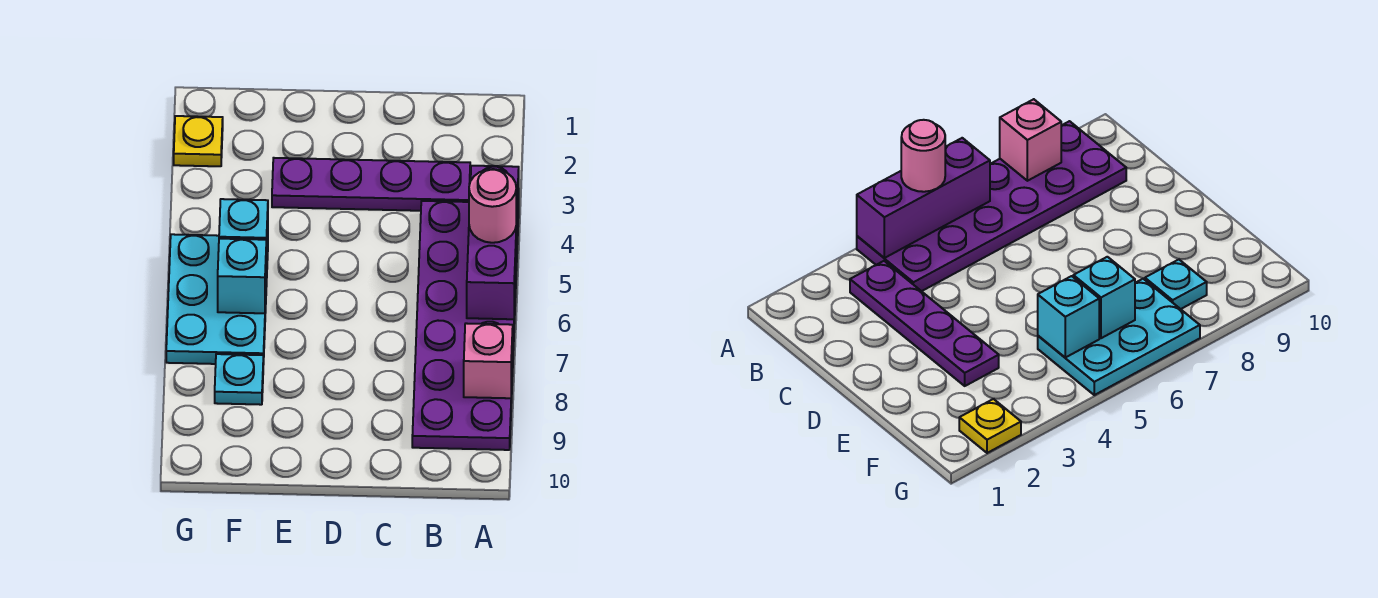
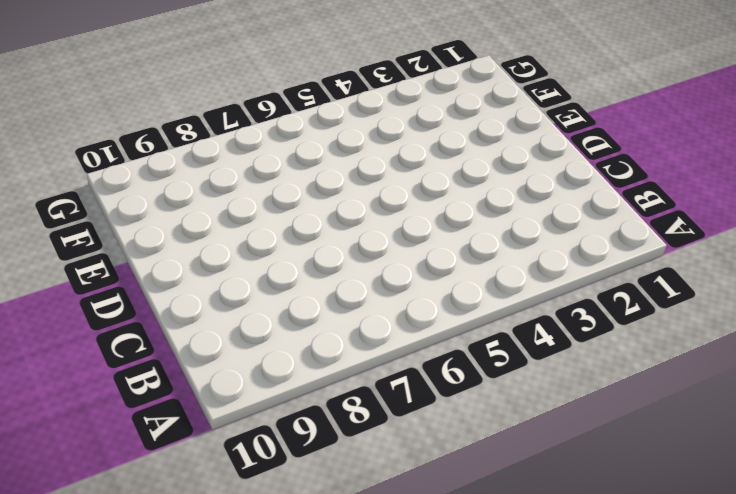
none -> purple plate A4:B9 level 1
none -> purple plate B3:E3 level 1

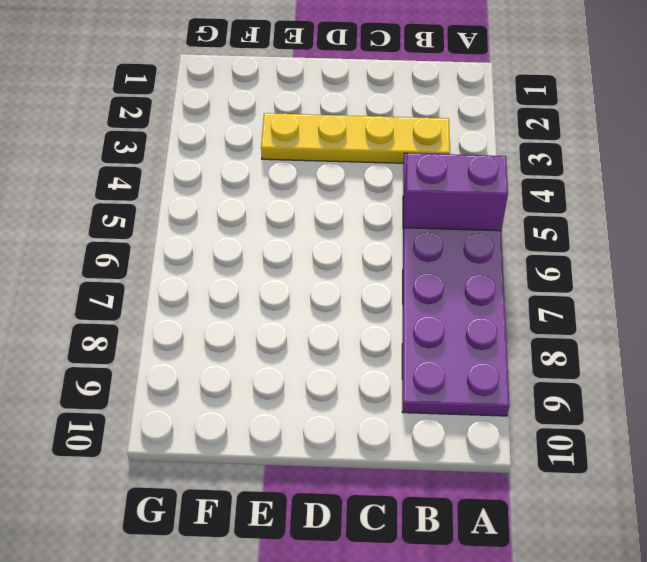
purple brick A5:B5 level 2 -> purple brick A4:A6 level 2
yellow plate B3:E3 level 1 -> purple plate B3:E3 level 1
none -> cyan plate F5:G7 level 1
none -> cyan plate F8 level 1

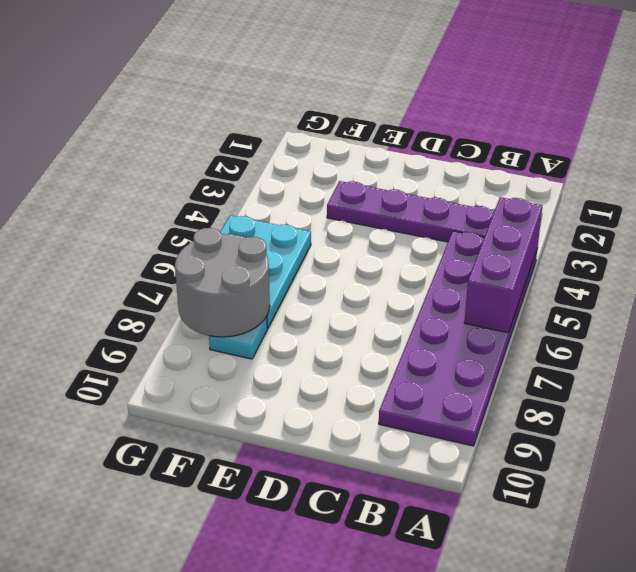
grey round brick F7:G8 level 2 -> none
none -> yellow plate G2 level 1
none -> pink brick A8 level 2

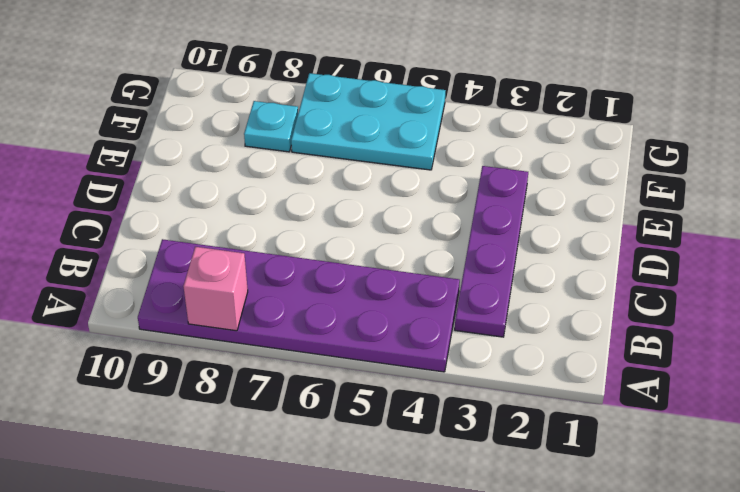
none -> yellow plate G2 level 1
none -> purple brick A4:A6 level 2

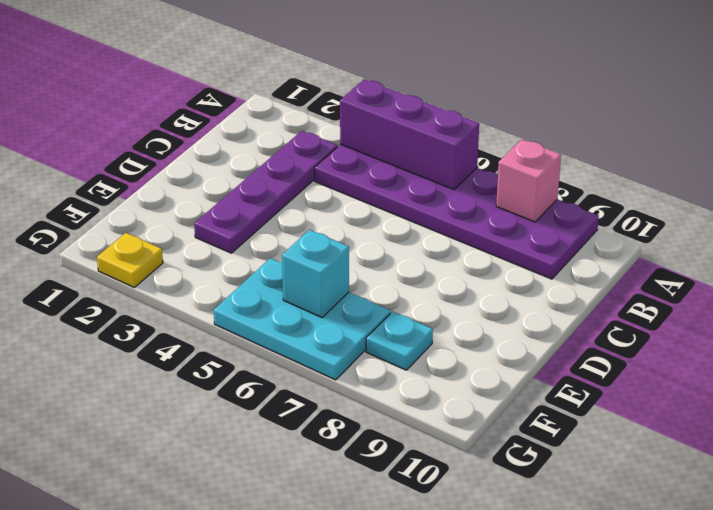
none -> cyan brick F5 level 2
none -> pink round brick A5 level 3

